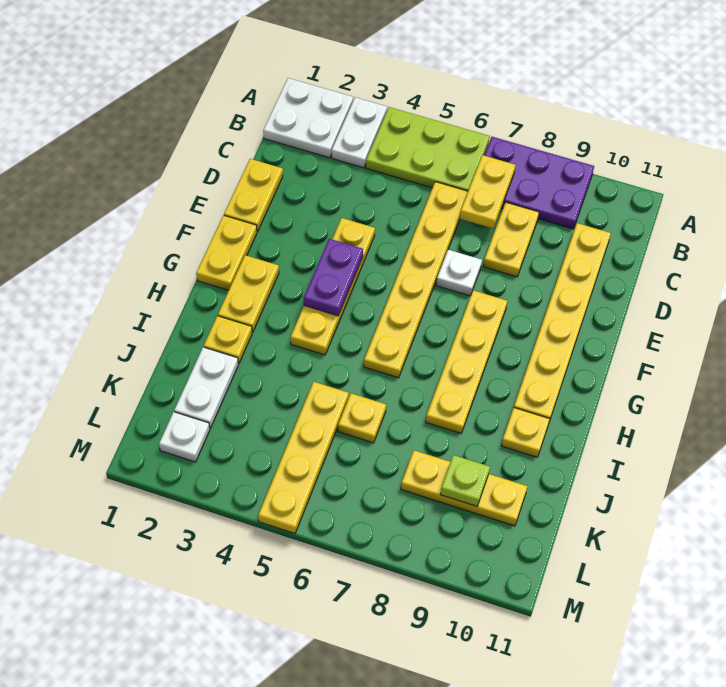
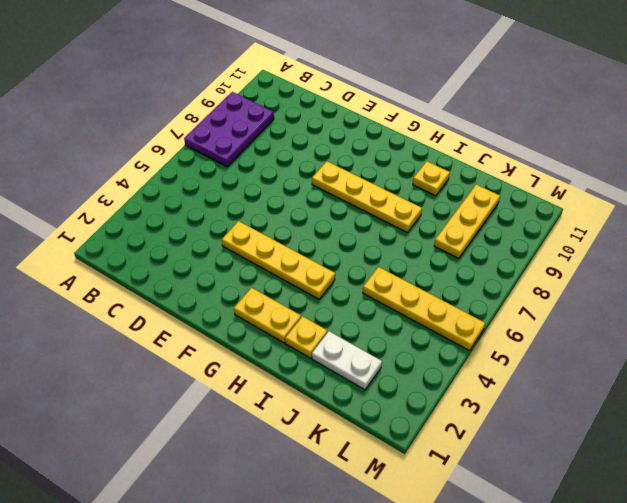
none -> white plate A1:B2 level 1
none -> white plate A3:B3 level 1
none -> lime plate A4:B6 level 1

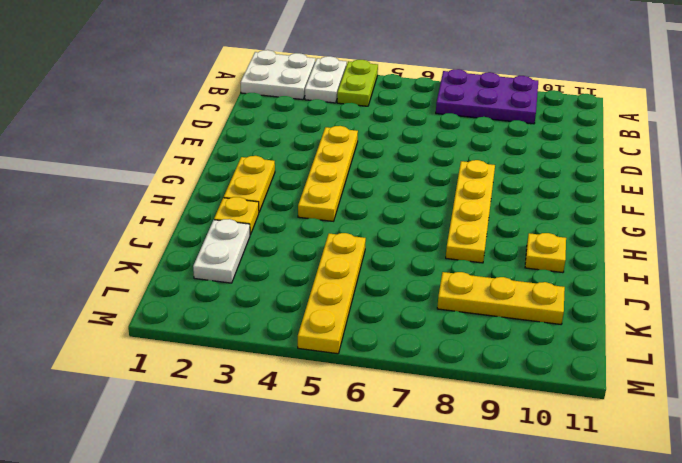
lime plate A4:B4 level 1 -> lime plate A4:B6 level 1
none -> yellow plate C6:H6 level 1
none -> yellow plate C8:D8 level 1
none -> yellow plate C10:H10 level 1

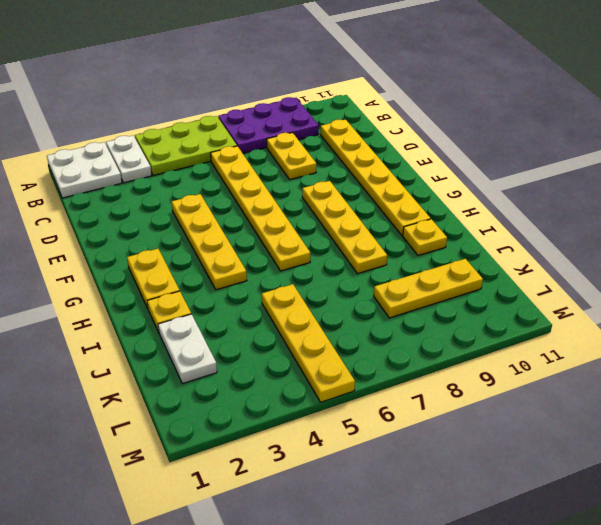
none -> yellow plate D1:E1 level 1
none -> white plate E7 level 1
none -> yellow plate F1:G1 level 1

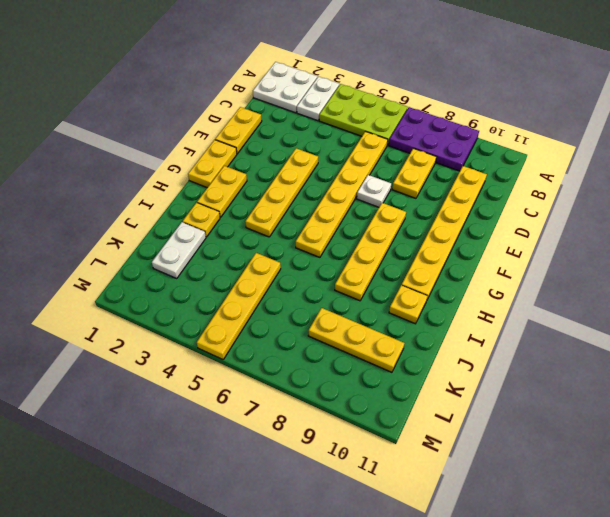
none -> yellow plate J6 level 1
none -> white plate L2 level 1
none -> yellow plate B7:C7 level 2

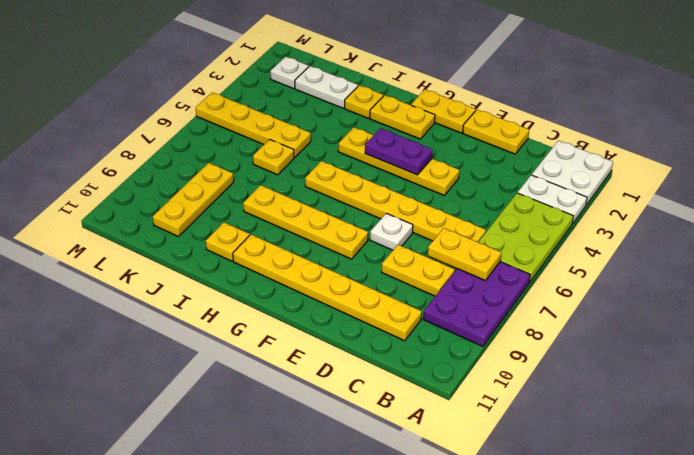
none -> lime plate K9 level 2

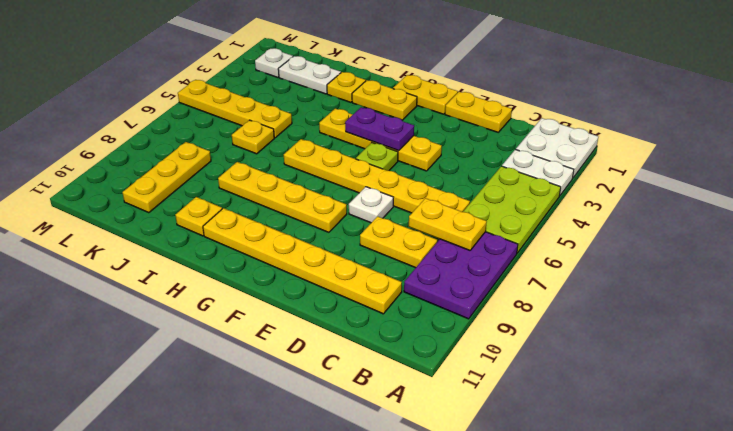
lime plate F5 level 1 -> lime plate K9 level 2

